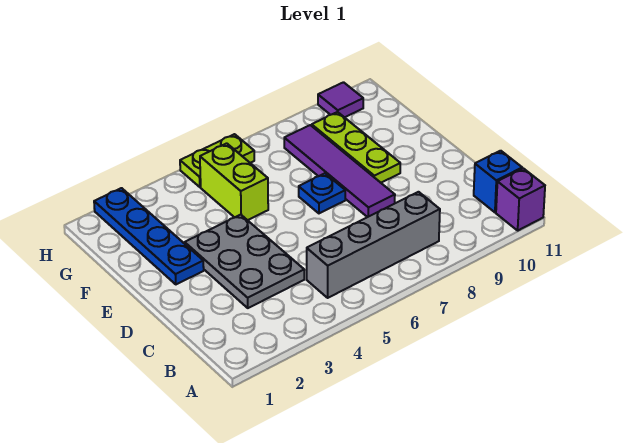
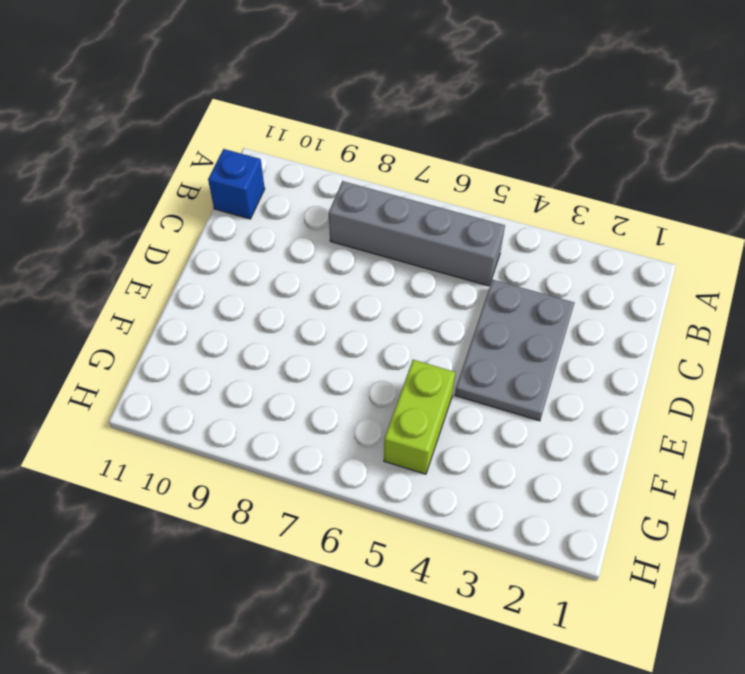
none -> purple brick A11 level 1
none -> purple tile D8:G8 level 1

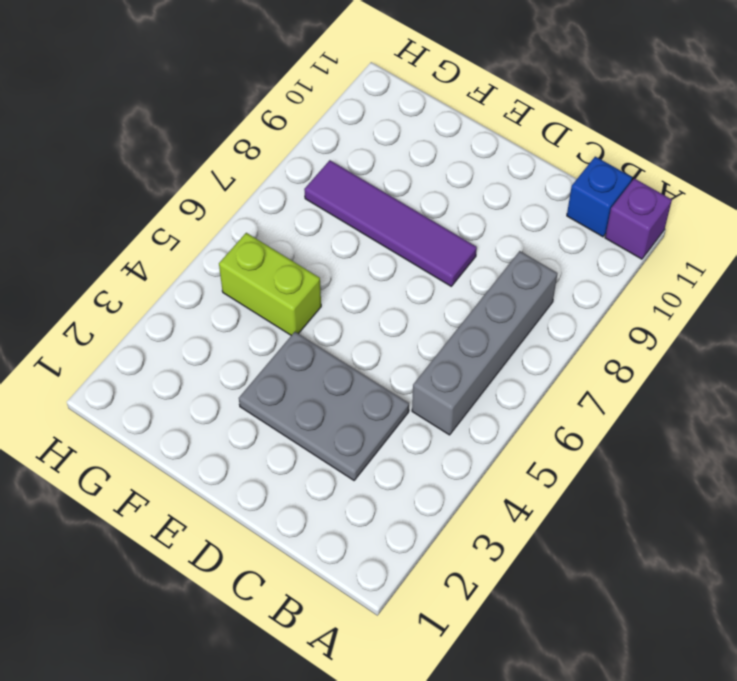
none -> blue plate E2:H2 level 1
none -> blue plate E7 level 1

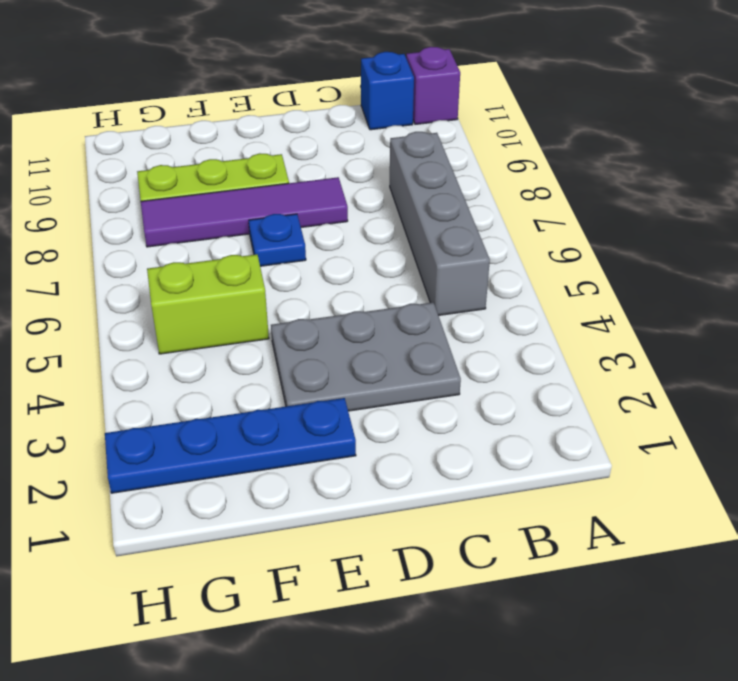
none -> lime plate H5:H6 level 1
none -> purple tile H10 level 1

